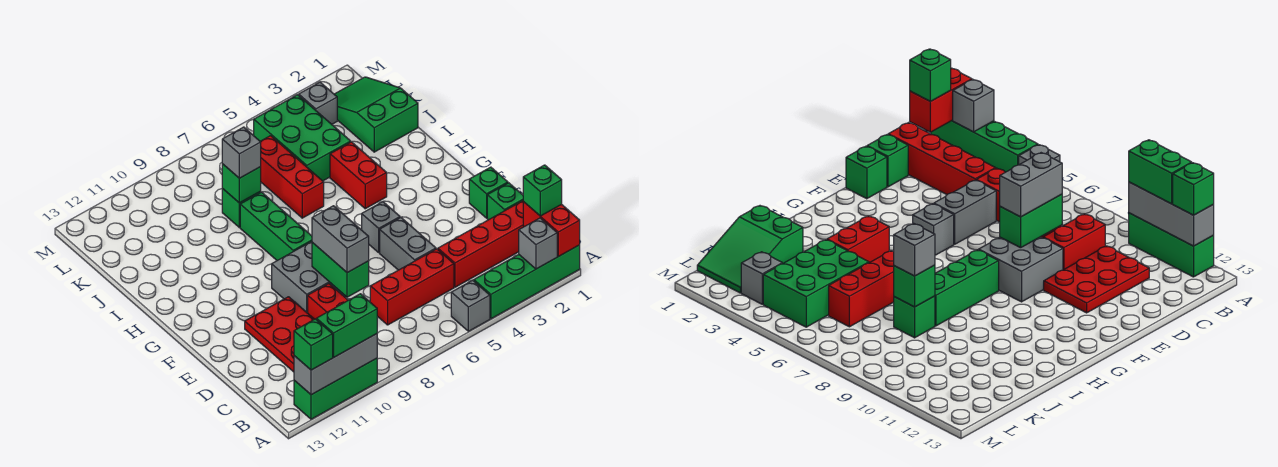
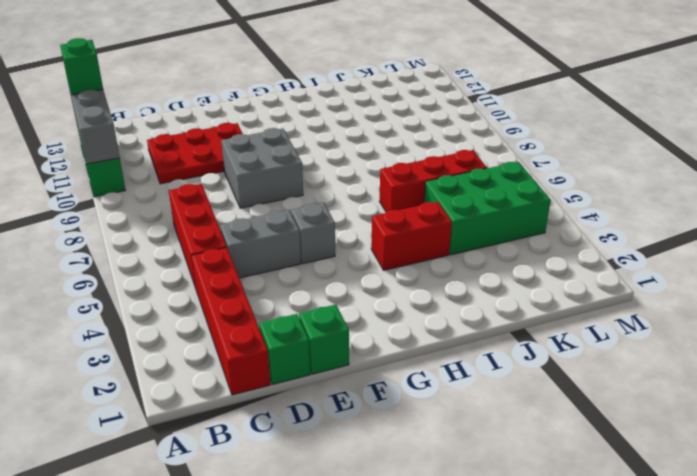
none -> green brick A1:A4 level 1
none -> grey brick A5 level 1
none -> red brick C9:D9 level 1

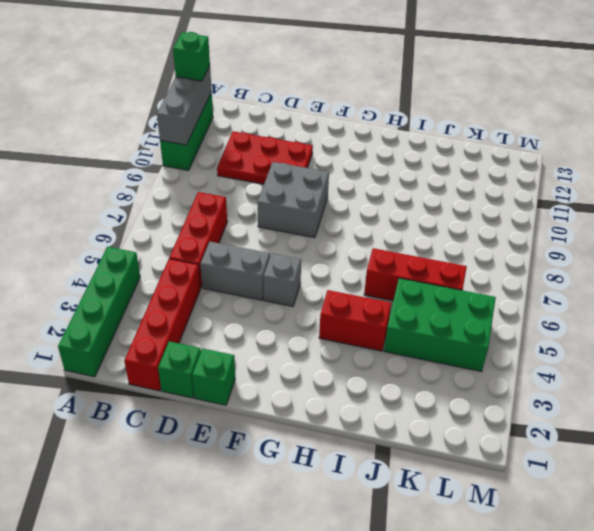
none -> grey brick A5 level 1
none -> red brick C9:D9 level 1
none -> green brick G8:I8 level 1

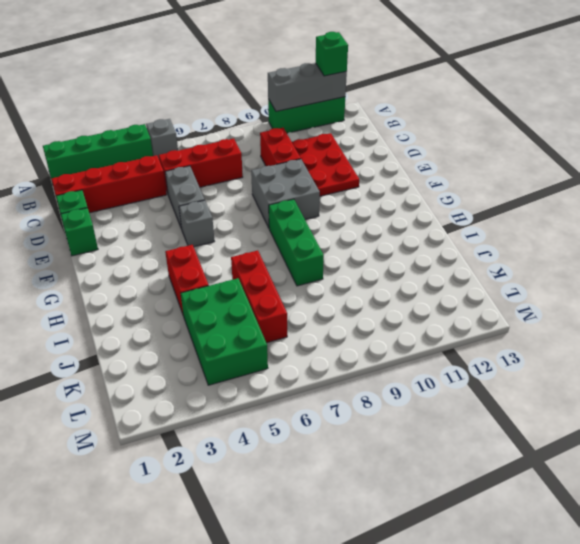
none -> green slope J1:L2 level 1 top J
none -> green brick J8 level 1
none -> grey brick L3 level 1

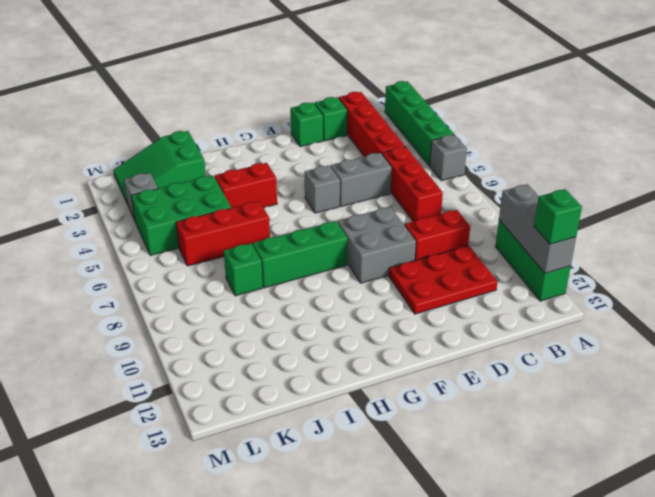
none -> red brick A1:B1 level 2
none -> grey brick A2 level 2
none -> green brick D8:E8 level 2

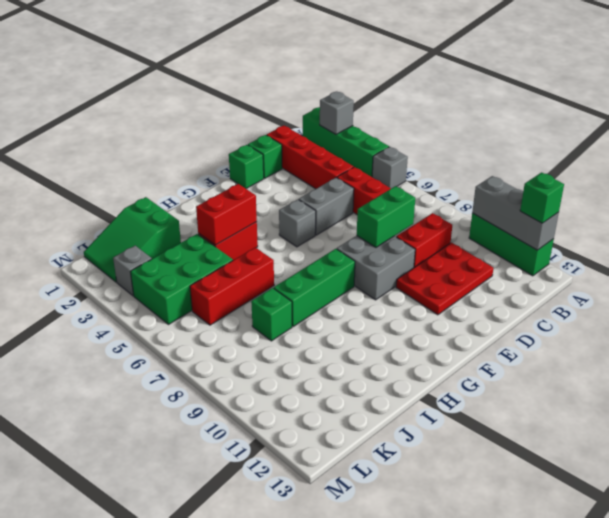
red brick H4:I4 level 2 -> red brick A1:B1 level 2
none -> green brick J8 level 2
none -> green brick A10:A11 level 3
none -> green brick B1 level 3

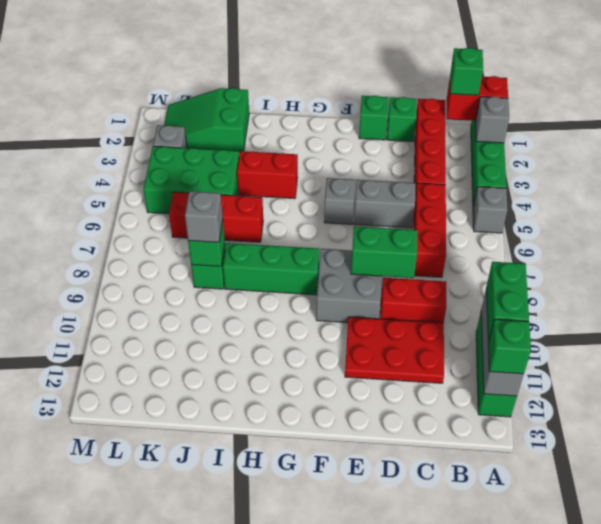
none -> grey brick D8:E8 level 3

